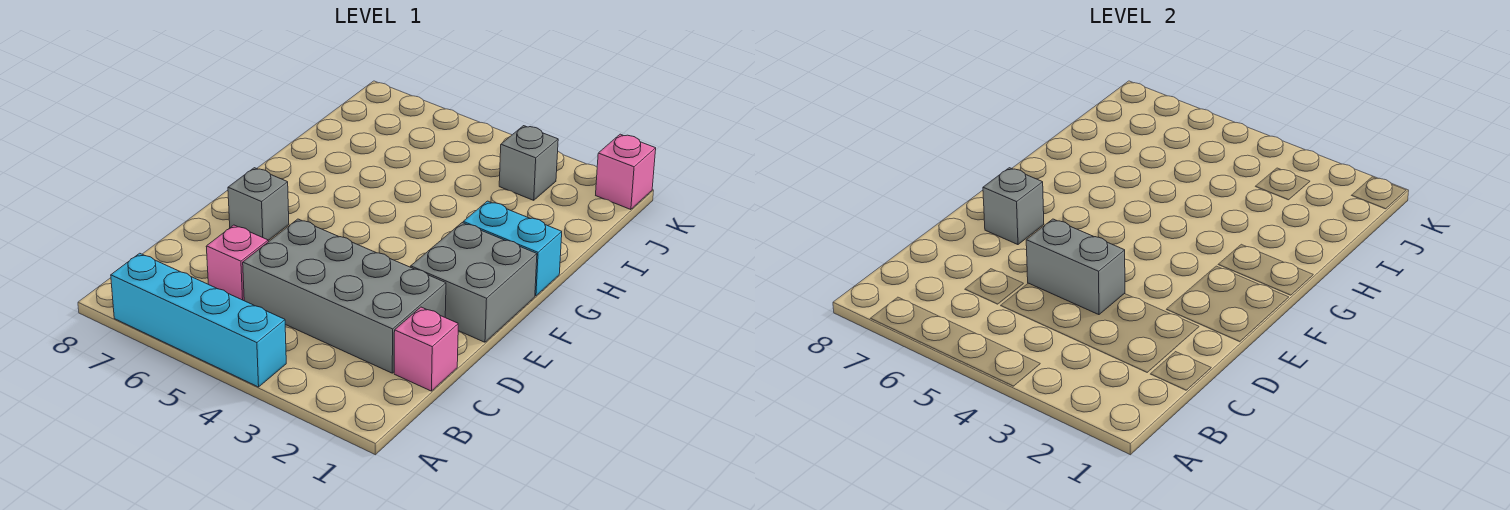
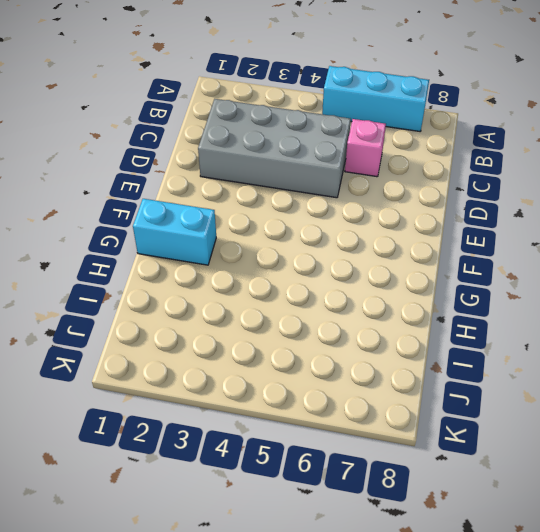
cyan brick A5:A7 level 1 -> cyan brick A4:A7 level 1
none -> pink brick C1 level 1
none -> grey brick E1:F2 level 1

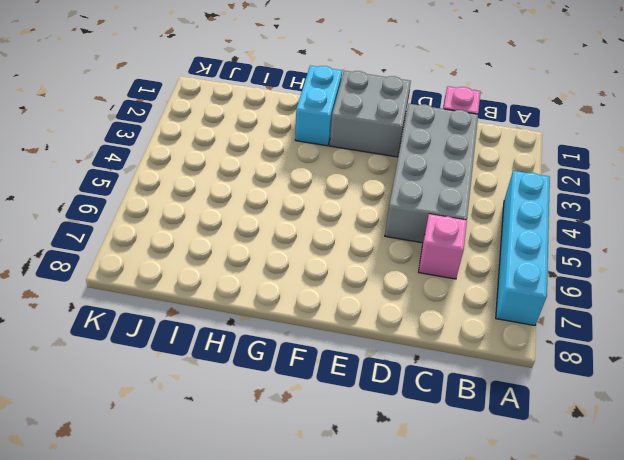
none -> grey brick E7 level 1
none -> grey brick J3 level 1

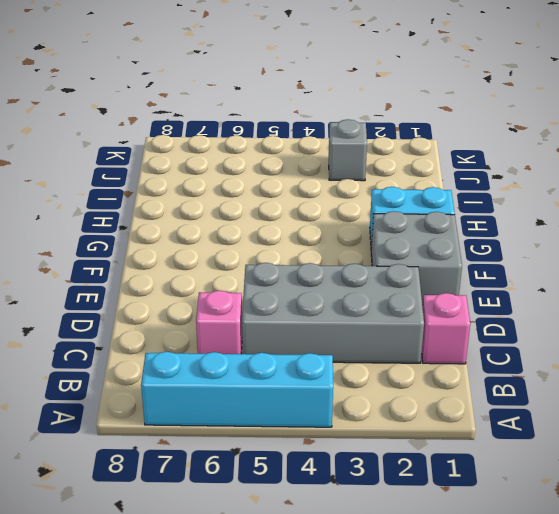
none -> grey brick E7 level 1
none -> pink brick K1 level 1

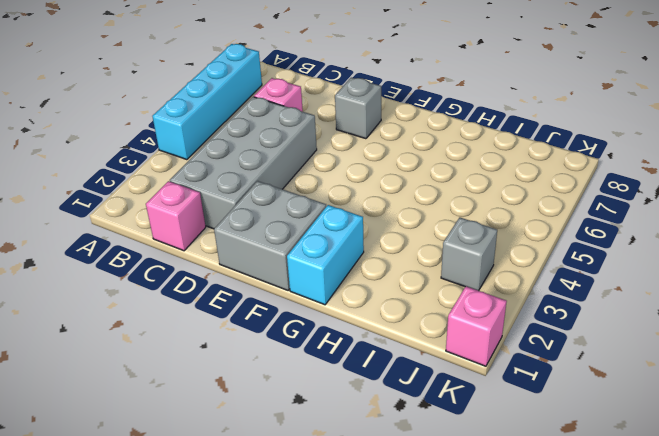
none -> grey brick D4:D5 level 2
none -> grey brick E7 level 2

